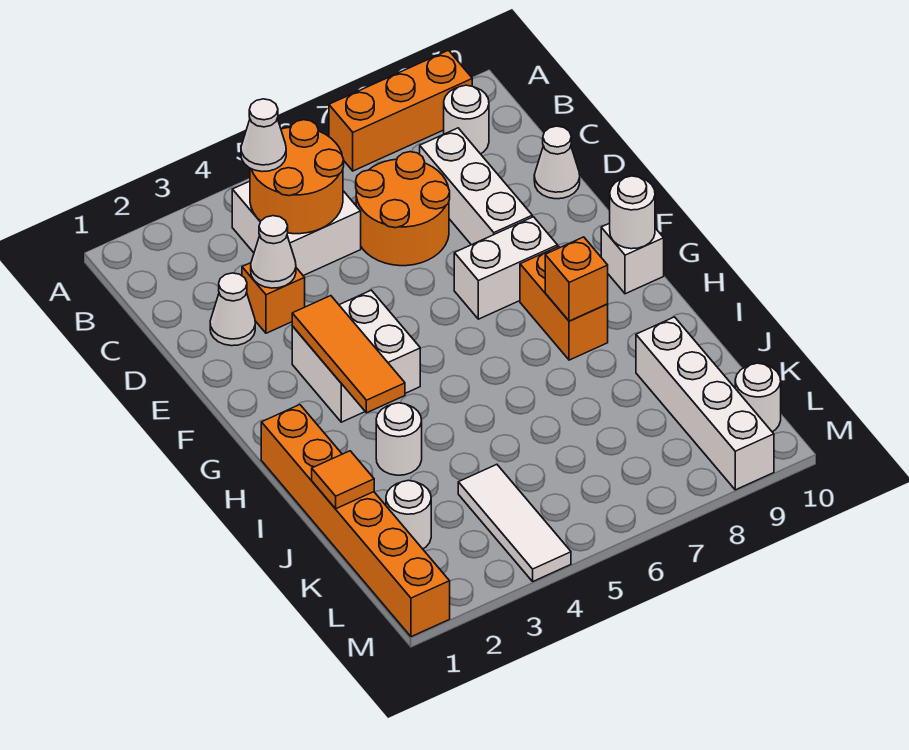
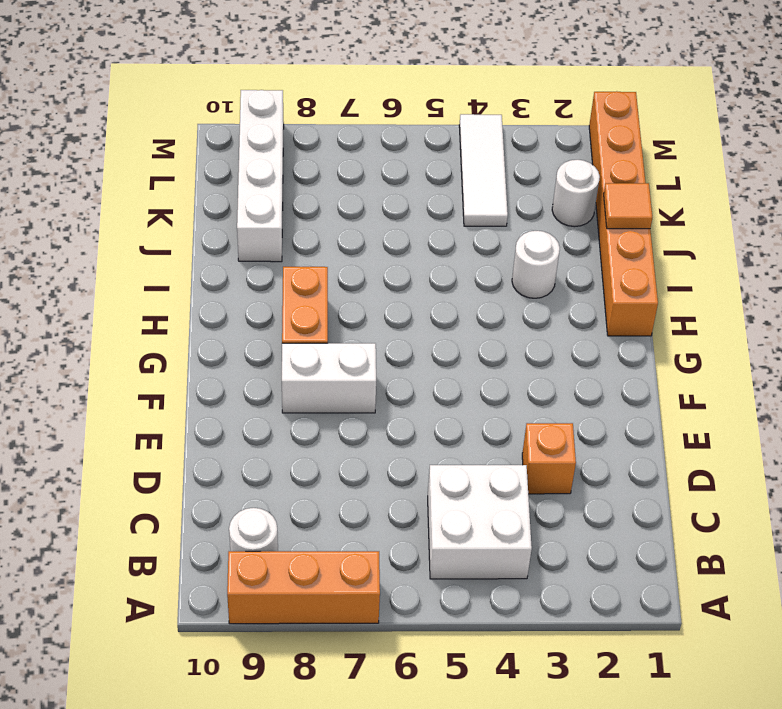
none -> orange round brick C6:D7 level 1
none -> white brick C8:E8 level 1
none -> white cone D2 level 1

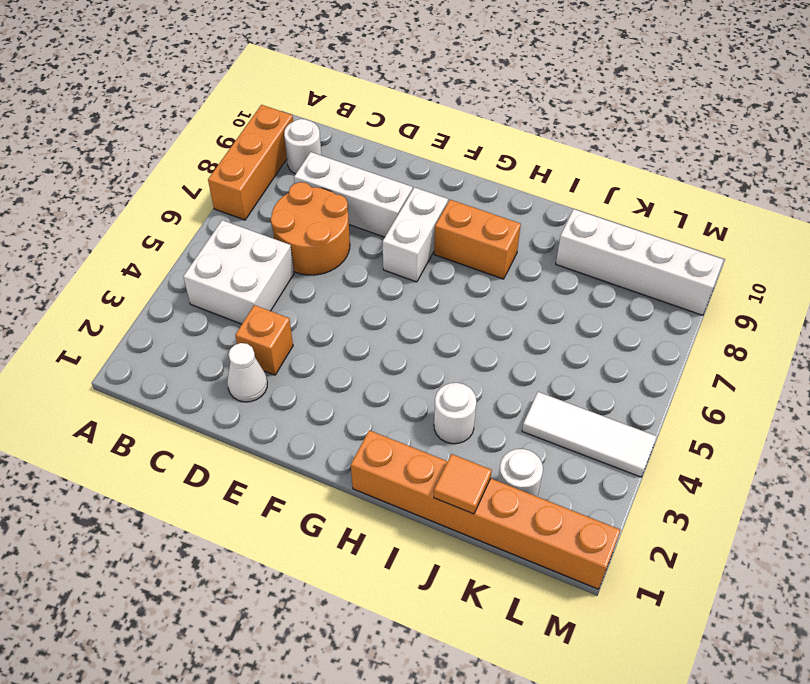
none -> white cone D10 level 1
none -> white brick F3:G4 level 1
none -> white brick G10 level 1

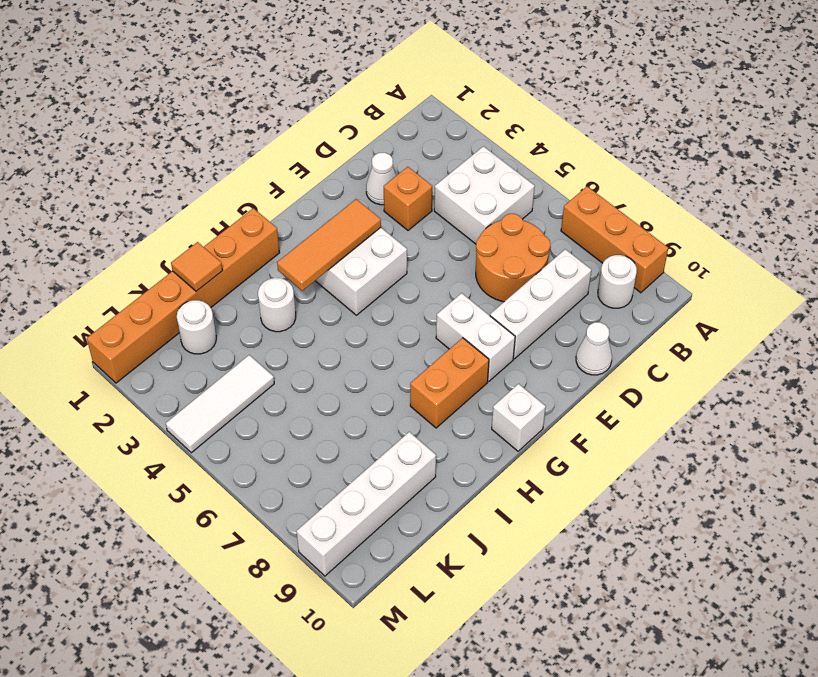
none -> white round brick L10 level 1
none -> orange round brick B4:C5 level 2
none -> white cone D3 level 2

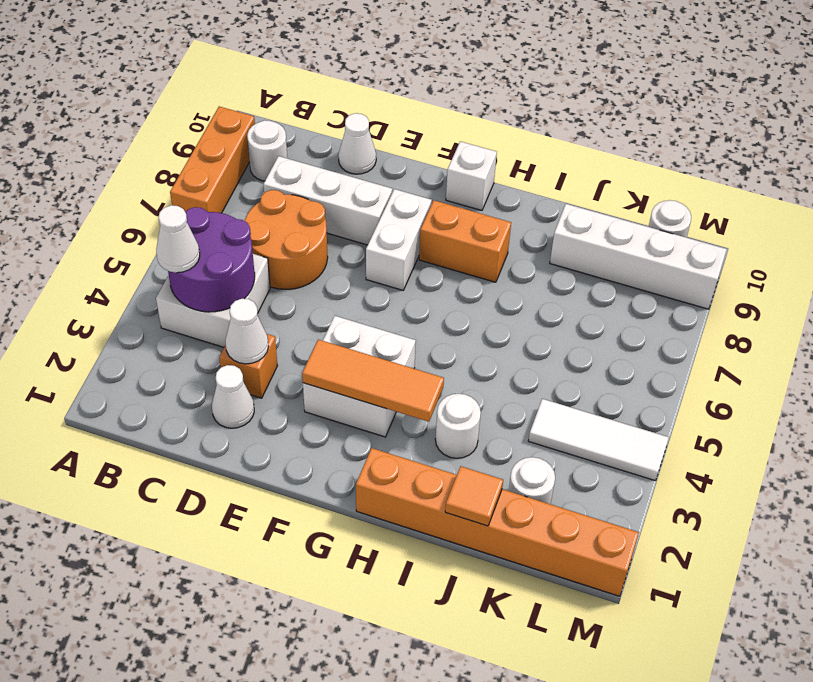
purple round brick B4:C5 level 2 -> orange round brick B4:C5 level 2
none -> white round brick G10 level 2
none -> orange brick H8 level 2

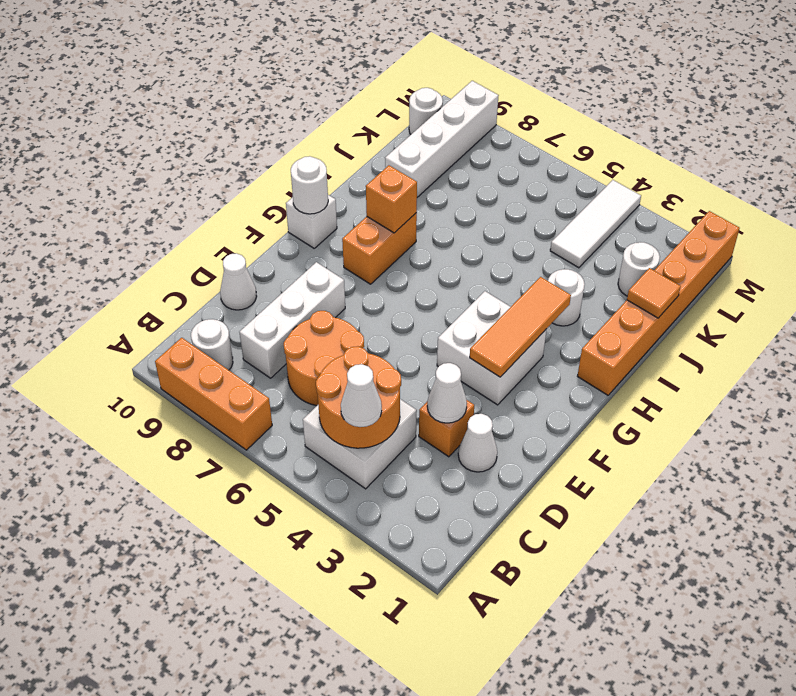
none -> white brick F7:F8 level 1

